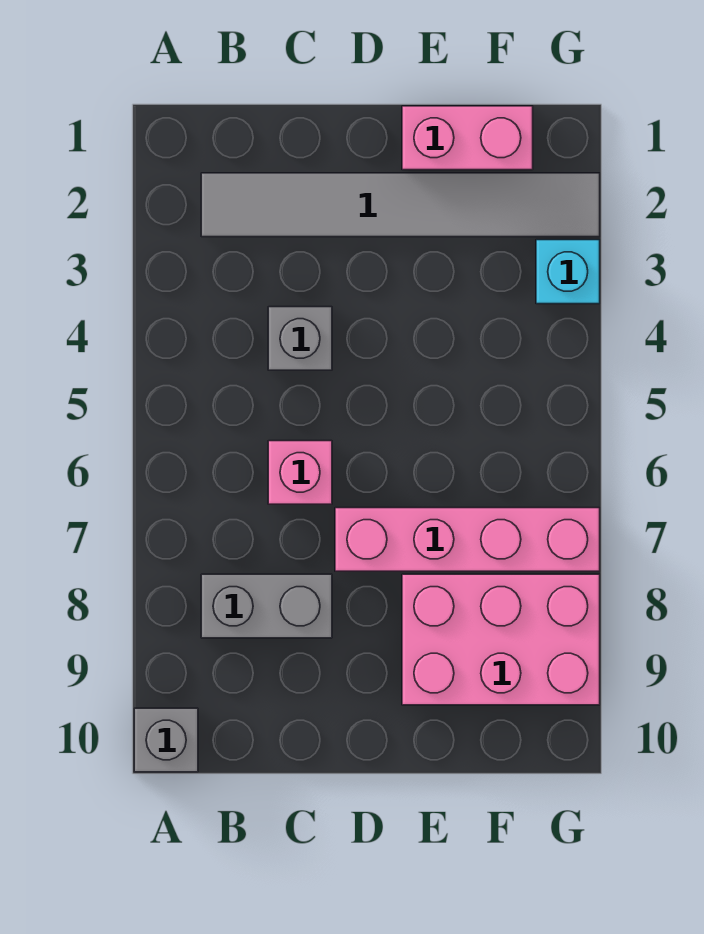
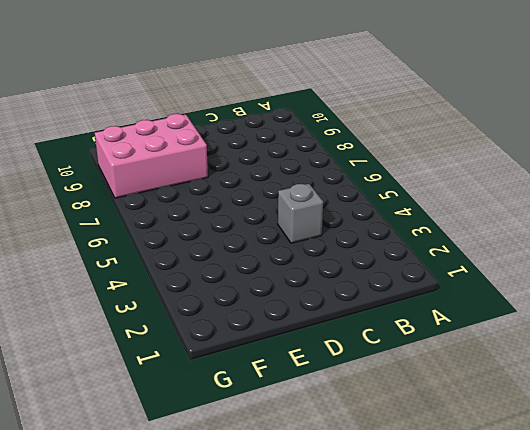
none -> grey brick A10 level 1
none -> grey tile B2:G2 level 1

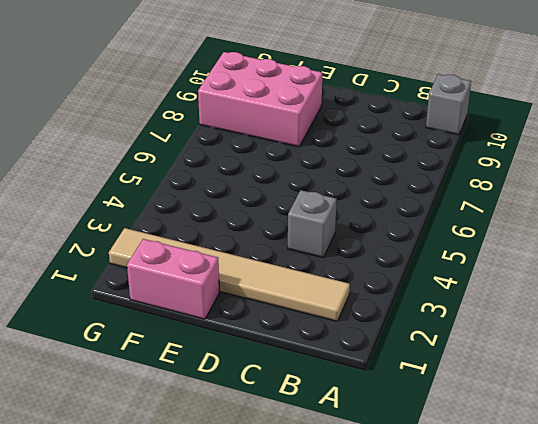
tan tile B2:G2 level 1 -> grey tile B2:G2 level 1
none -> grey brick B8:C8 level 1
none -> pink brick C6 level 1

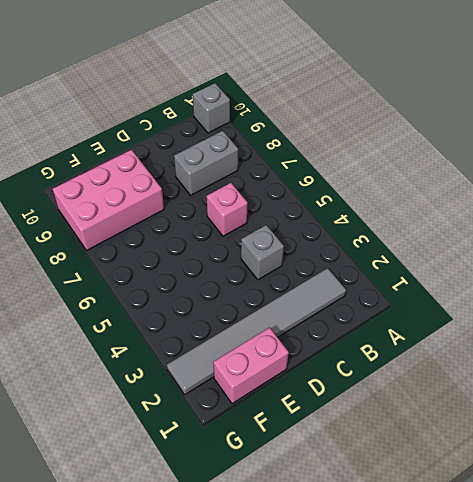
none -> pink brick D7:G7 level 1
none -> cyan brick G3 level 1

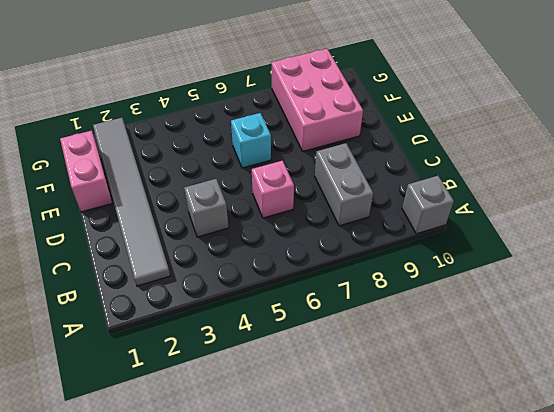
cyan brick E6 level 1 -> cyan brick G3 level 1
none -> pink brick D7:G7 level 1

